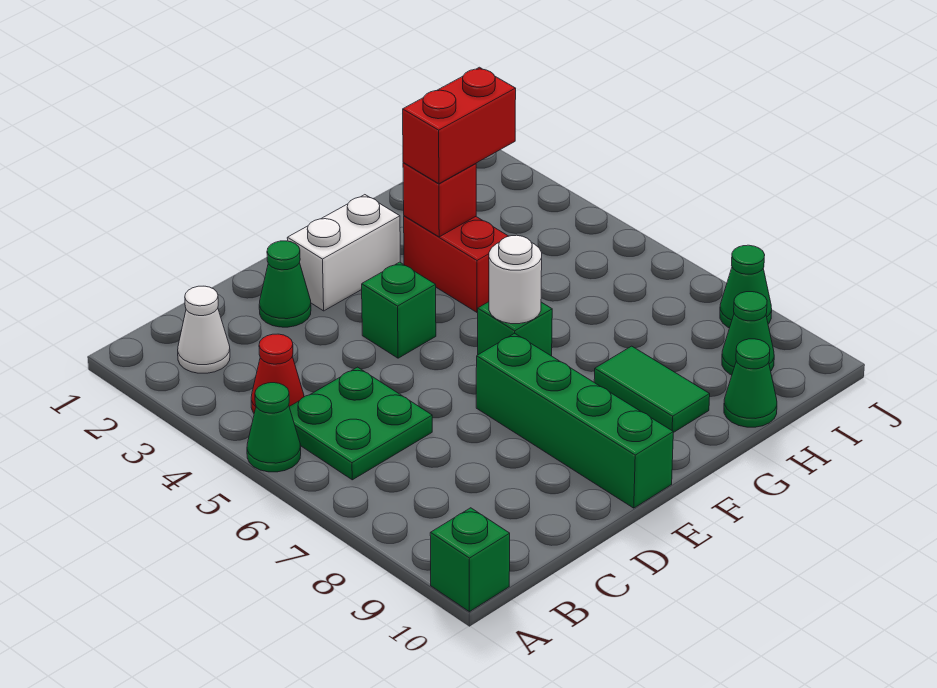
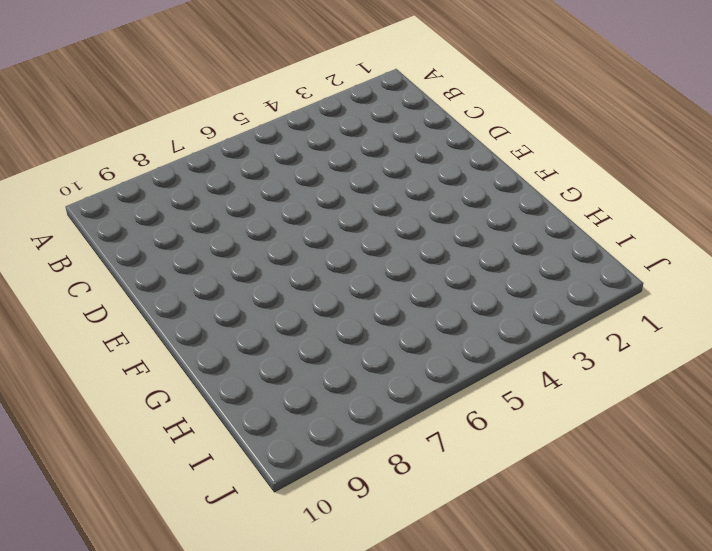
none -> green cone A5 level 1
none -> green brick A10 level 1
none -> white cone B2 level 1

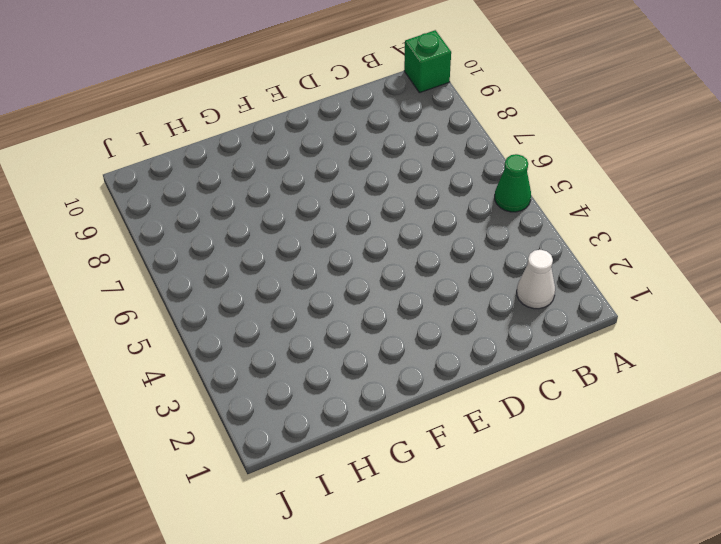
none -> red cone B4 level 1
none -> green plate B5:C6 level 1
none -> green cone D2 level 1

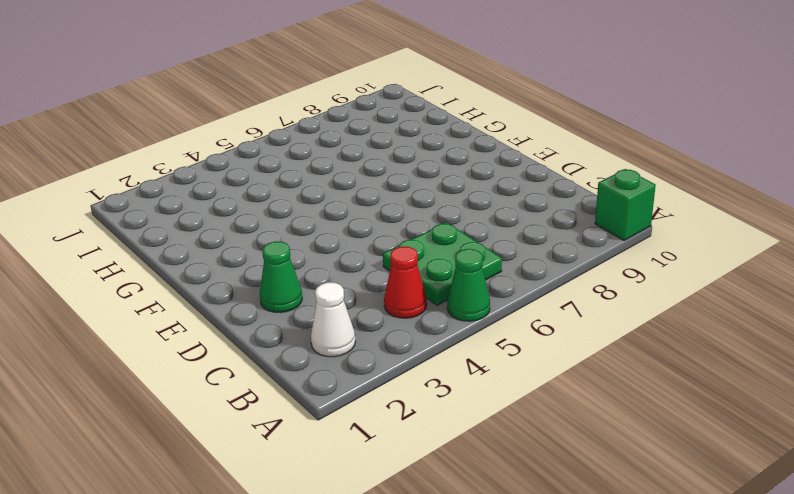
none -> white brick E2:F2 level 1
none -> green brick E4 level 1
none -> green brick E7:E10 level 1

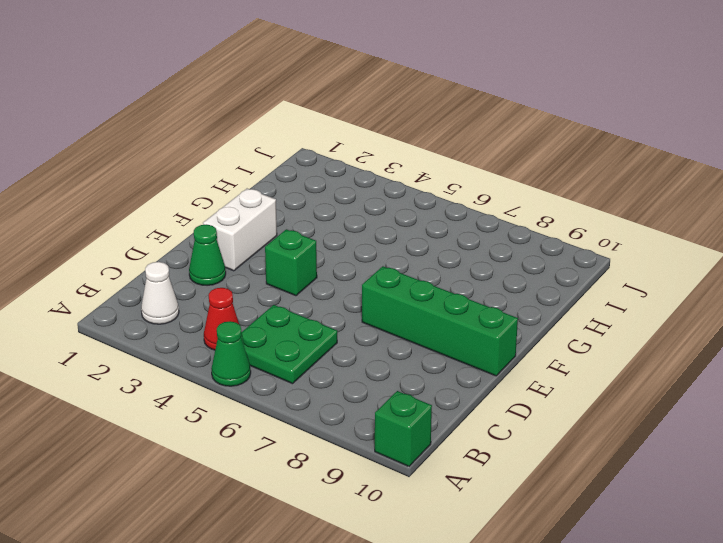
none -> green brick F6 level 1
none -> red brick G3:G4 level 1
none -> green tile G8:G9 level 1

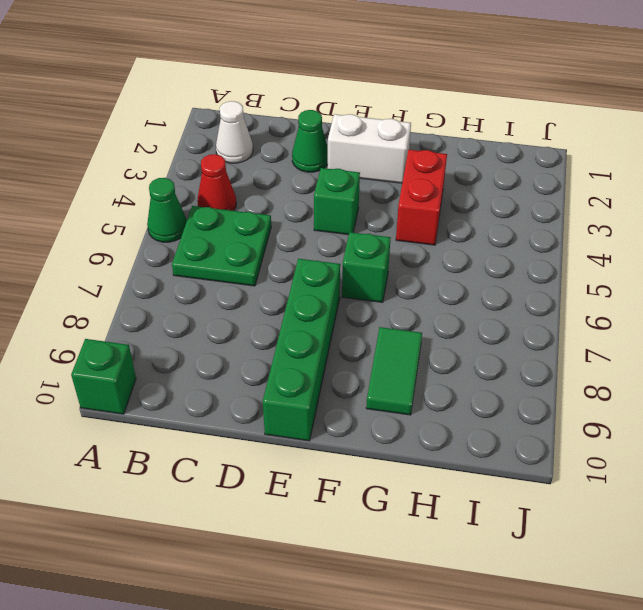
none -> green cone H10 level 1
none -> green cone I9 level 1
none -> green cone J8 level 1

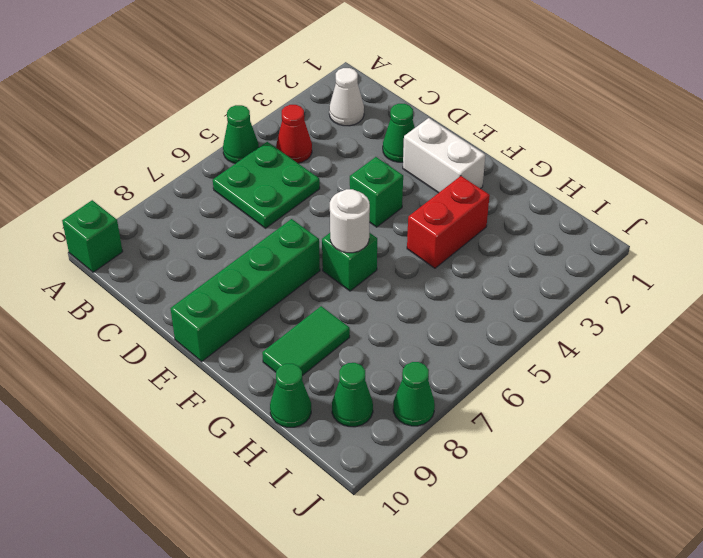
none -> red brick G3 level 2
none -> red brick G3:H3 level 3

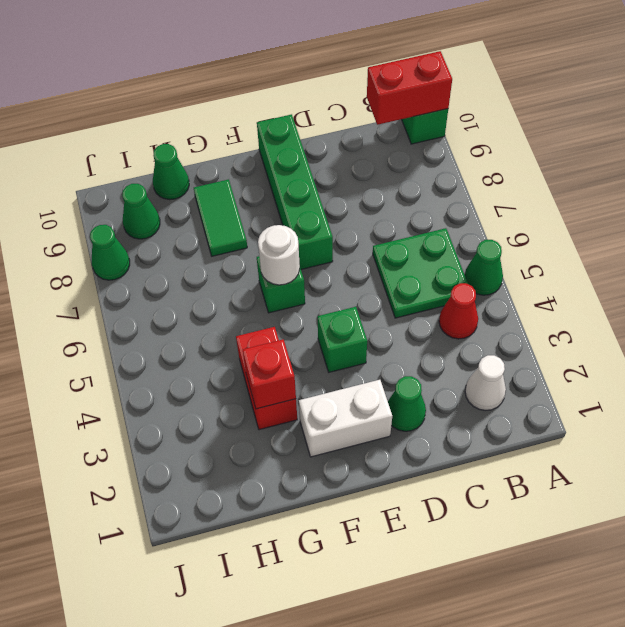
red brick A10:B10 level 2 -> red brick G3:H3 level 3

